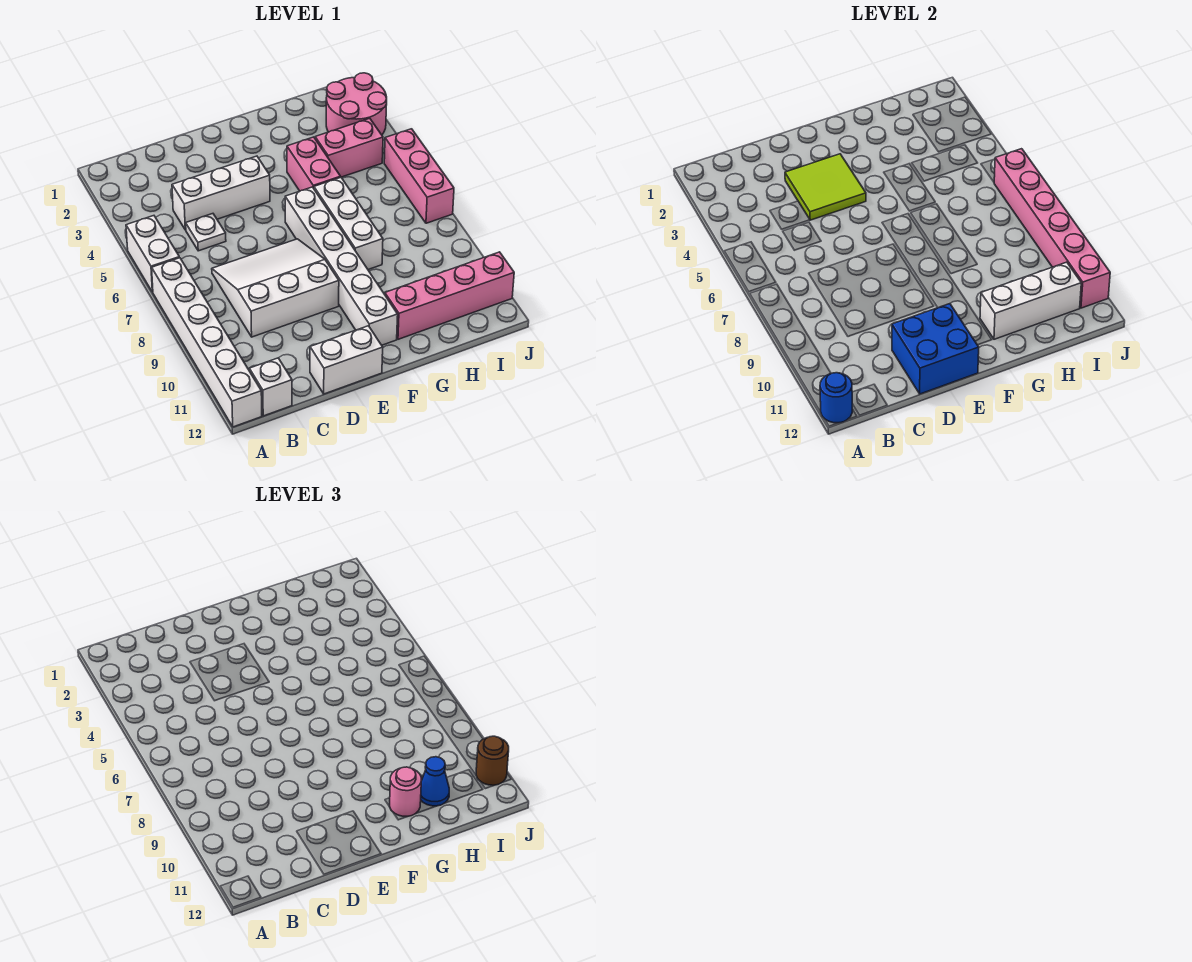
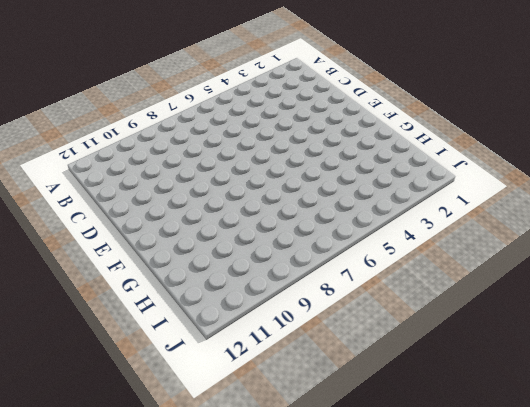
none -> white brick A5:A6 level 1
none -> white brick A7:A12 level 1
none -> white brick B12 level 1

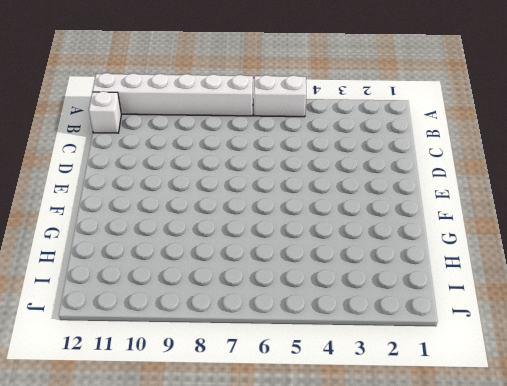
none -> white brick C4:E4 level 1
none -> white plate C5 level 1
none -> white slope C7:E9 level 1 top 9

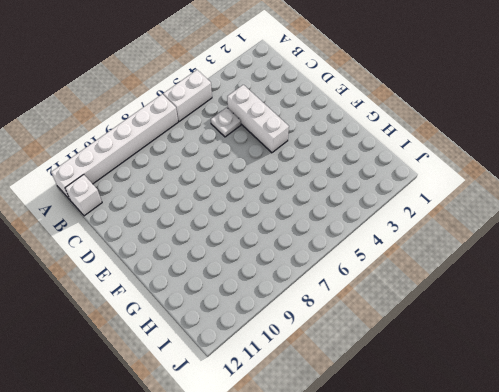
none -> white slope C7:E9 level 1 top 9
none -> white brick D12:E12 level 1
none -> white brick F6:F11 level 1

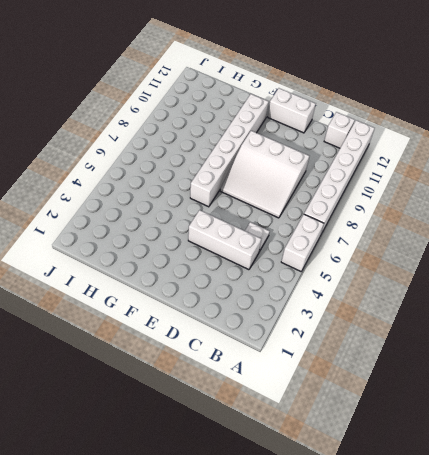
none -> pink brick G4:G5 level 1
none -> white brick G6:G8 level 1
none -> pink brick G11:J11 level 1

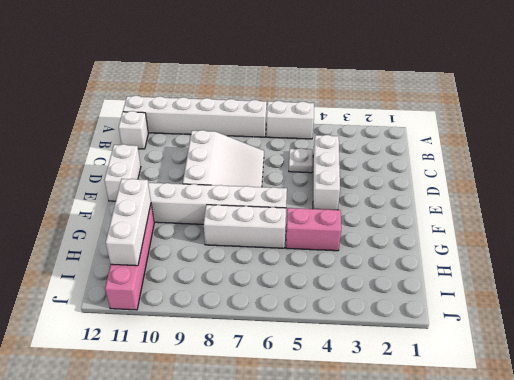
none -> pink brick H4:I4 level 1
none -> pink round brick I2:J3 level 1
none -> pink brick J5:J7 level 1

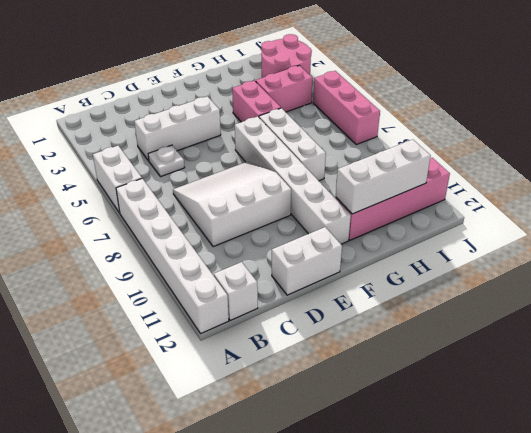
none -> blue round brick A12 level 2
none -> lime tile D3:E4 level 2
none -> blue brick D11:E12 level 2

